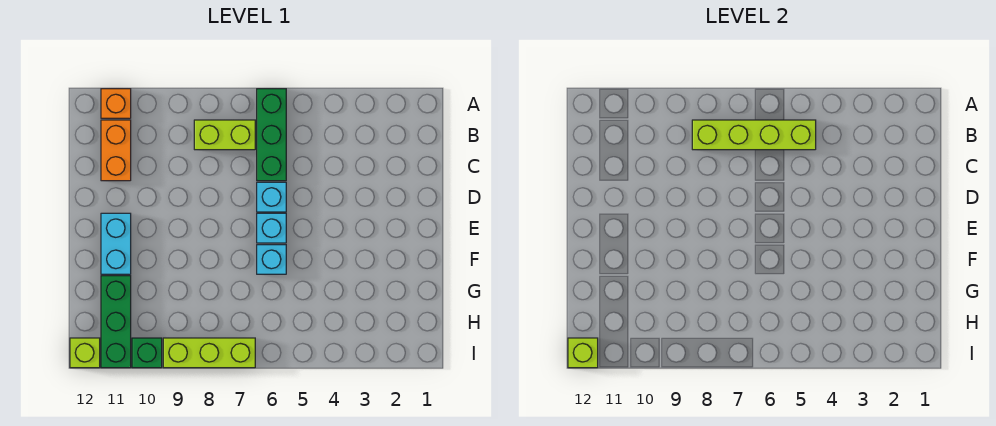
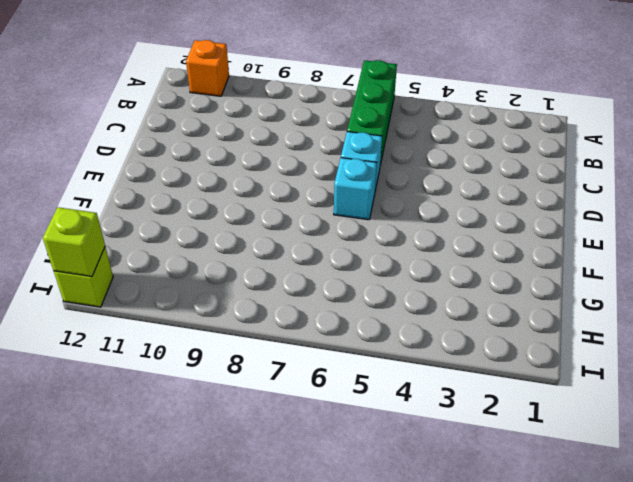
none -> lime brick B7:B8 level 1
none -> orange brick B11:C11 level 1
none -> cyan brick E11:F11 level 1

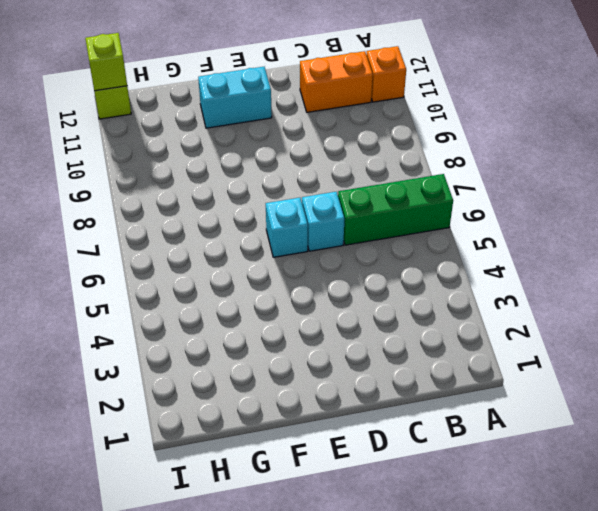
none -> lime brick B7:B8 level 1
none -> cyan brick F6 level 1
none -> green brick G11:I11 level 1

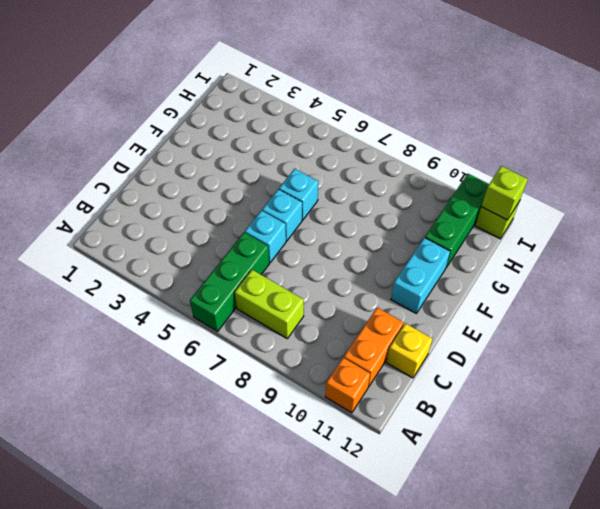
yellow brick C12 level 1 -> none
none -> lime brick I7:I9 level 1
none -> green brick I10 level 1
none -> lime brick B5:B8 level 2

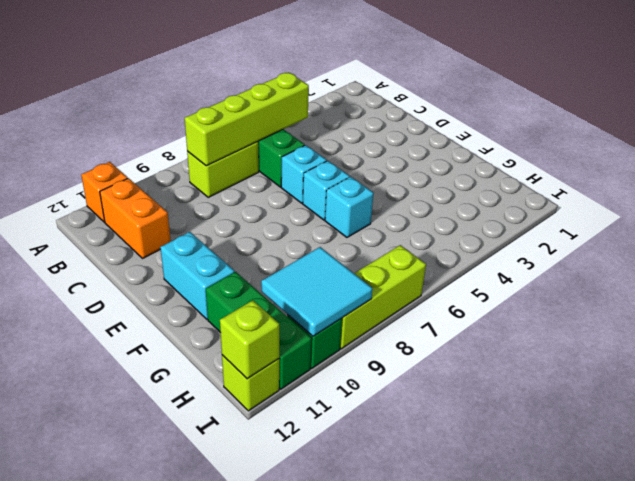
cyan tile H9:I10 level 2 -> none

